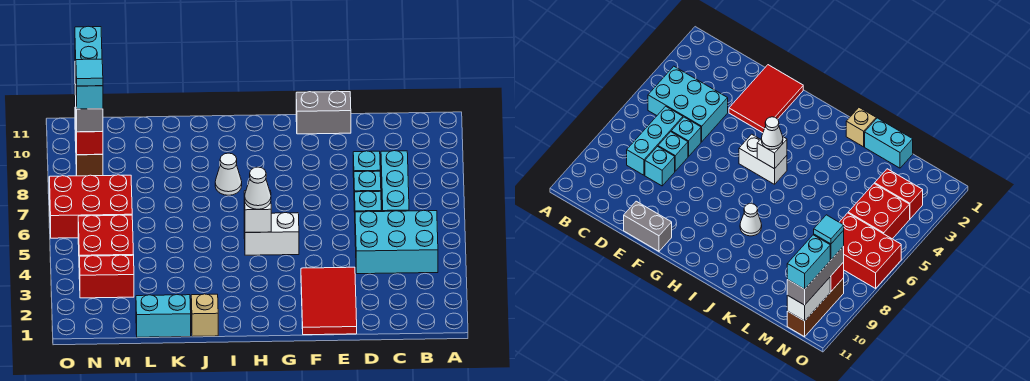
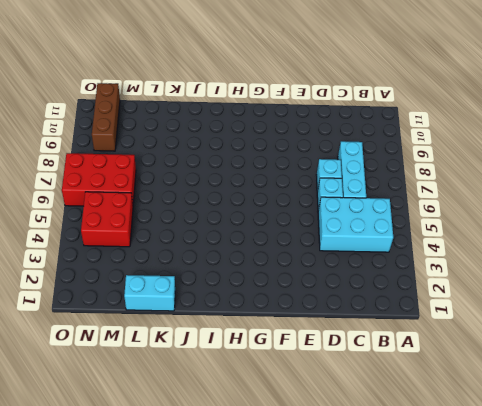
none -> cyan brick D8 level 1
none -> red tile E1:F3 level 1
none -> grey brick E11:F11 level 1

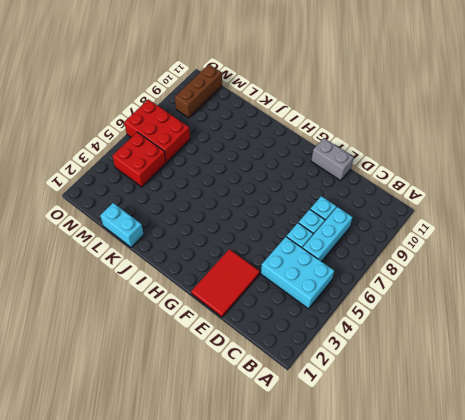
none -> white brick G5:H5 level 1
none -> white cone I8 level 1
none -> tan brick J1 level 1

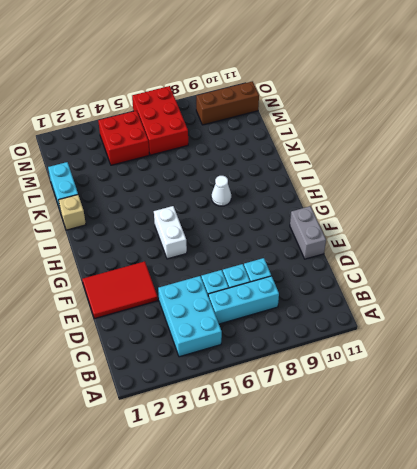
none -> red brick M3:N3 level 1
none -> white brick H5 level 2
none -> red brick N9 level 2

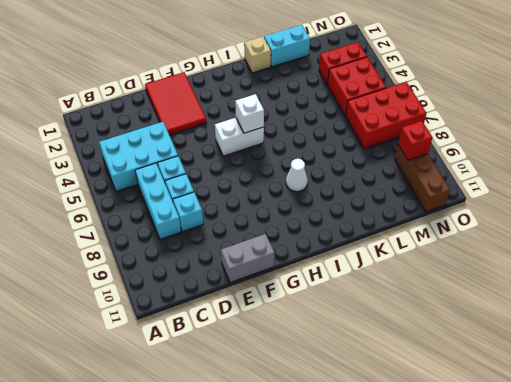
none -> white brick N10:N11 level 2
none -> white cone H5 level 3
none -> grey brick N9:N11 level 3

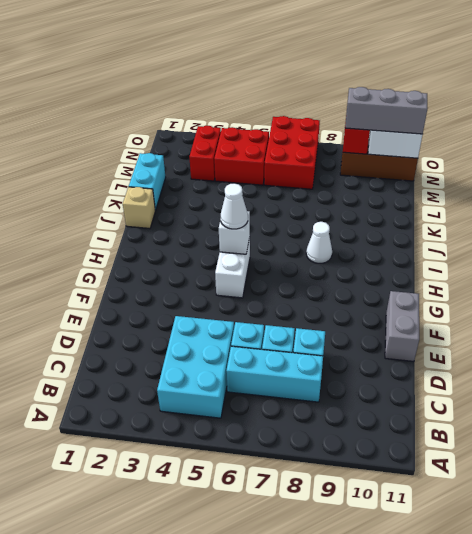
none -> red tile E1:F3 level 1
none -> cyan brick N9 level 4
none -> cyan brick N10:N11 level 4

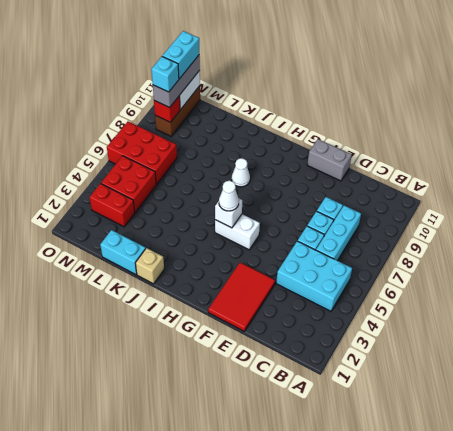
none -> cyan tile N9 level 5

